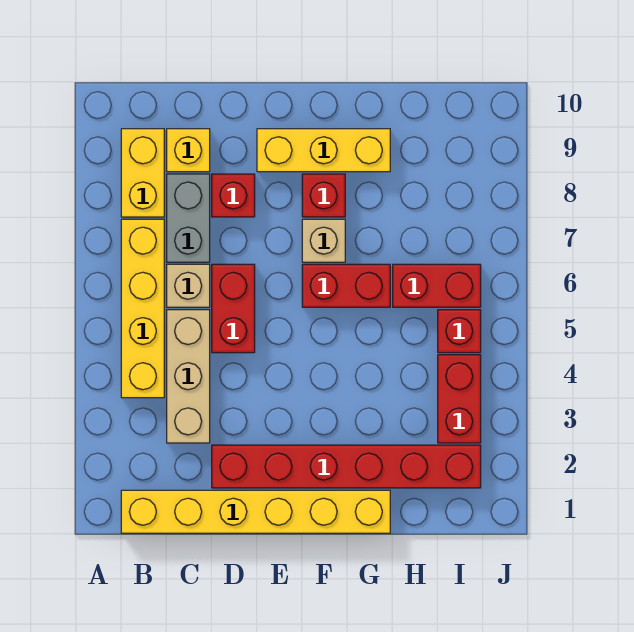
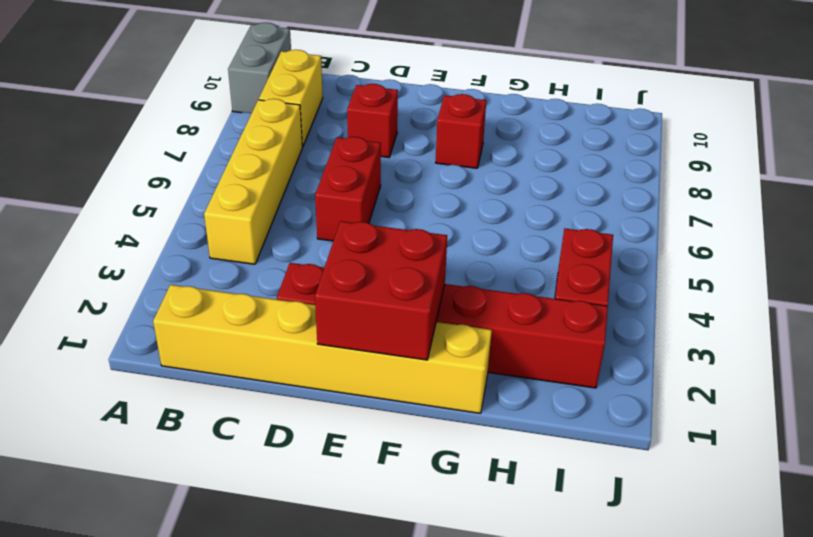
grey brick A9:A10 level 1 -> grey brick C7:C8 level 1
red brick E1:F2 level 2 -> none
none -> tan brick C3:C5 level 1
none -> tan brick C6 level 1
none -> yellow brick C9 level 1

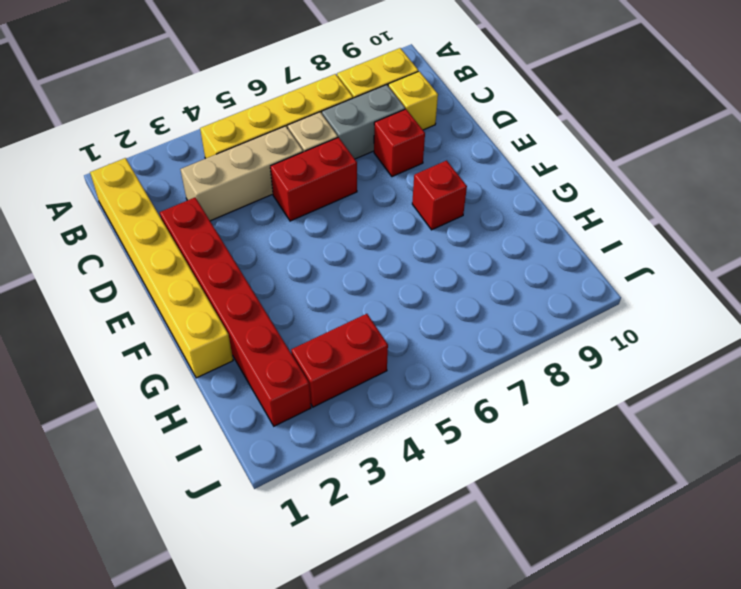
none -> yellow brick E9:G9 level 1
none -> red brick F6:G6 level 1
none -> tan brick F7 level 1

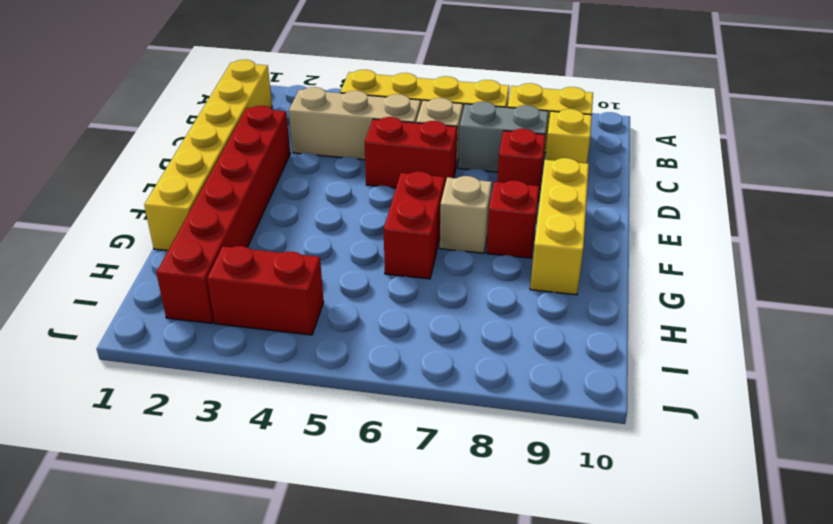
none -> red brick H6:I6 level 1
none -> red brick I5 level 1

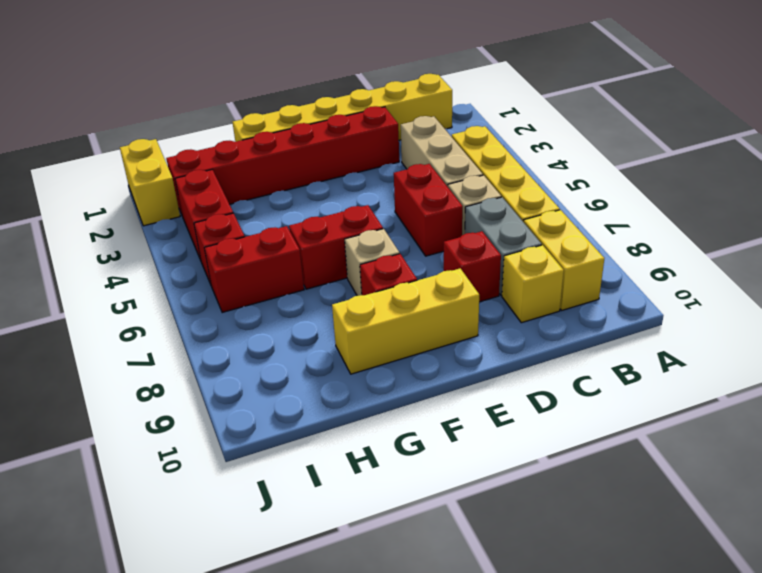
yellow brick J1:J2 level 1 -> none

